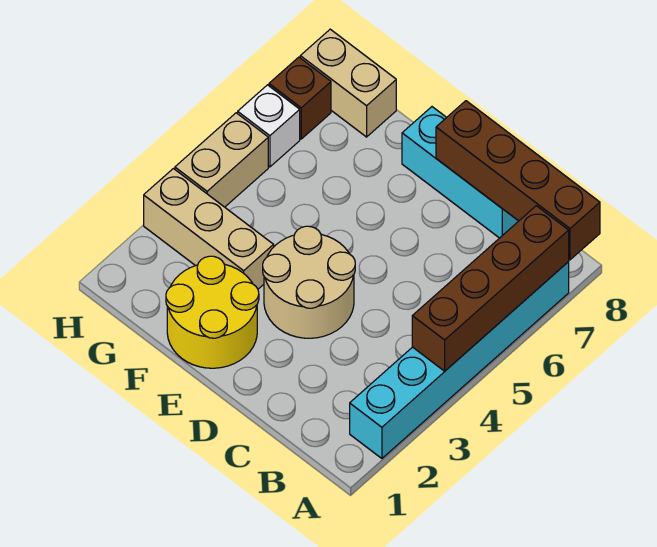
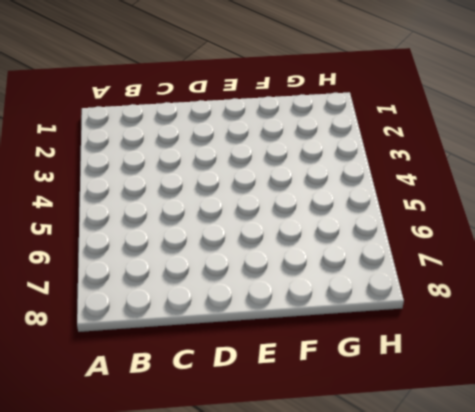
none -> cyan brick A2:A7 level 1
none -> cyan brick C8:E8 level 1

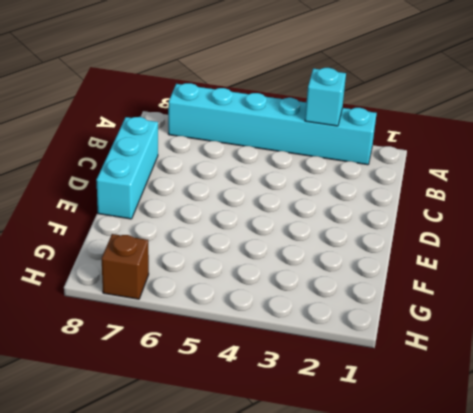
cyan brick A3 level 2 -> none
none -> tan round brick D3:E4 level 1
none -> yellow round brick E1:F2 level 1

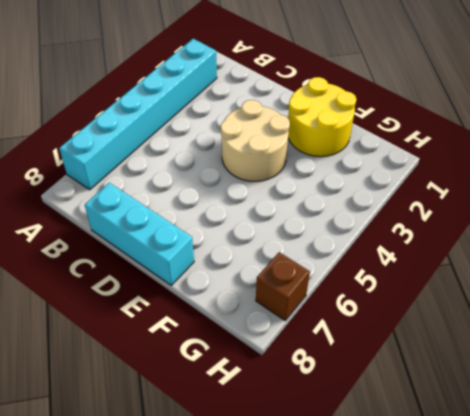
none -> tan brick F3:H3 level 1
none -> tan brick G8:H8 level 1

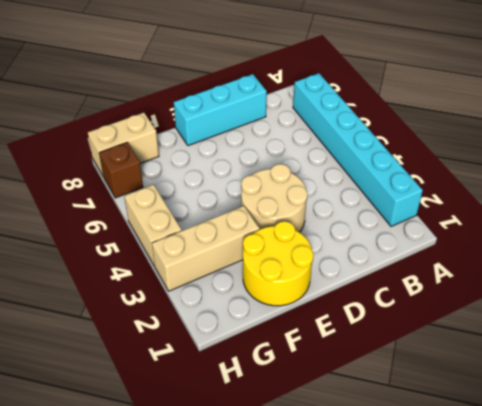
none -> white brick H6 level 1
none -> brown brick A4:A7 level 2

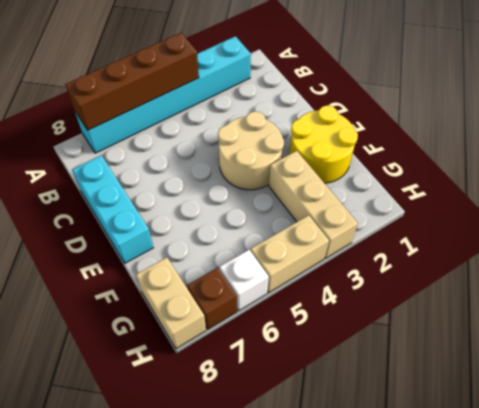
none -> brown brick A8:D8 level 2

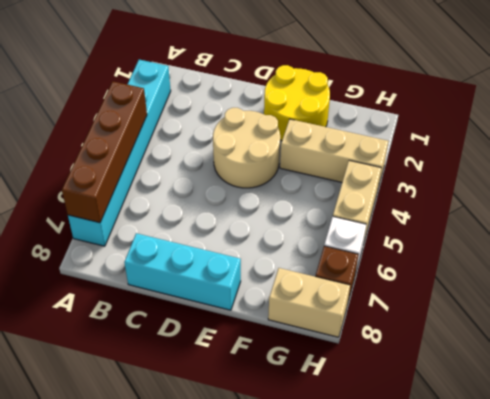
none -> brown brick A8:D8 level 2

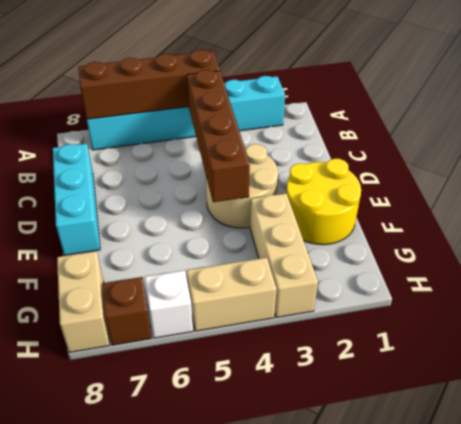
brown brick B4:E4 level 2 -> brown brick A8:D8 level 2

